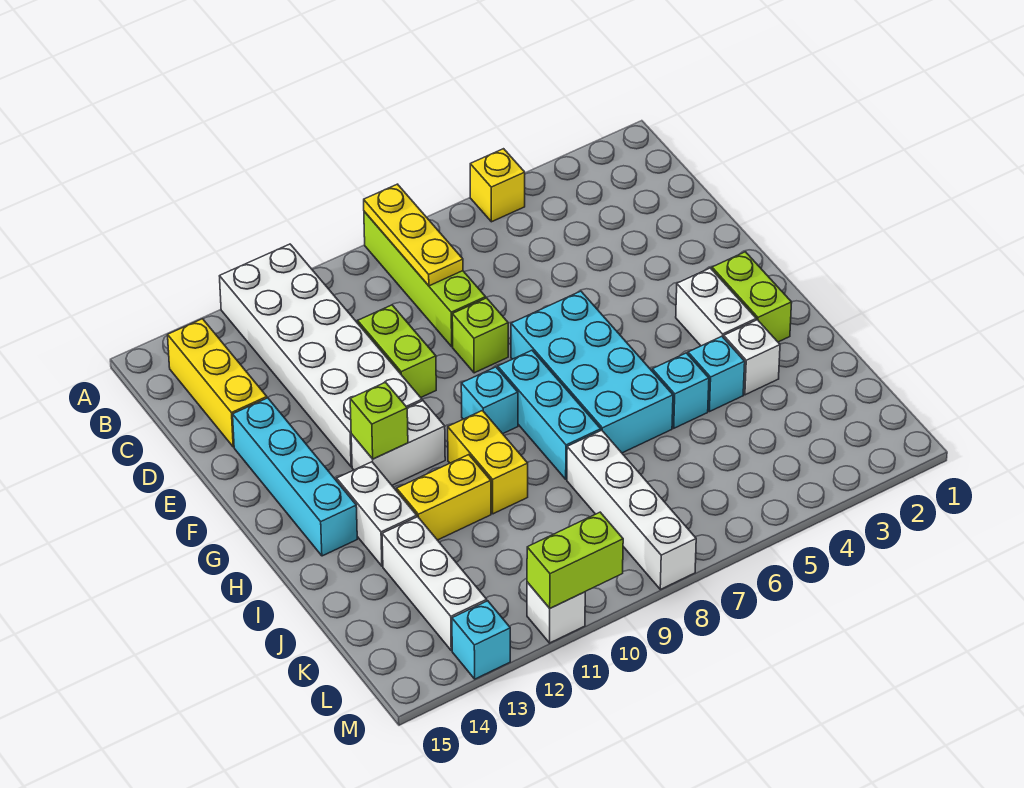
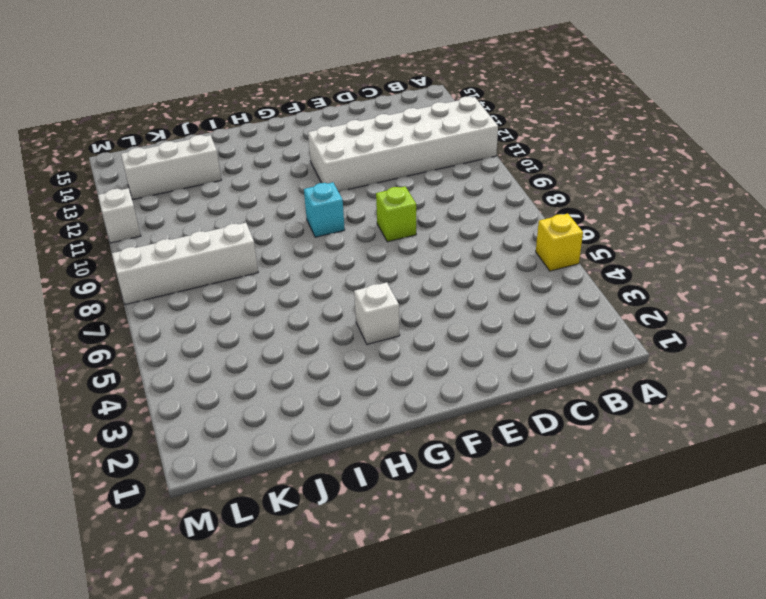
white brick G4 level 1 -> white brick I3 level 1
none -> lime brick A8:D8 level 1
none -> yellow brick B14:D14 level 1
none -> lime brick D10:E10 level 1

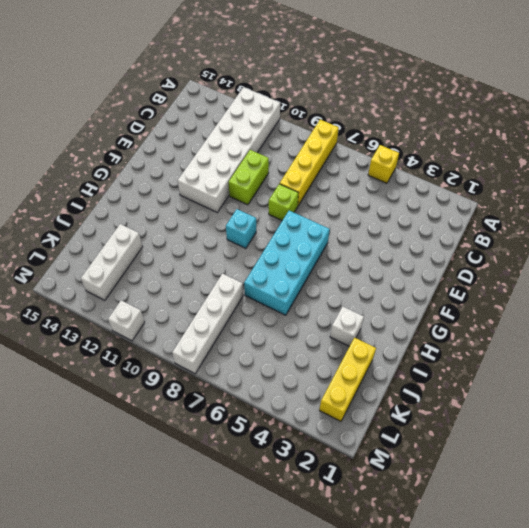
yellow brick A8:D8 level 1 -> lime brick A8:D8 level 1
yellow brick J2:L2 level 1 -> yellow brick B14:D14 level 1
none -> cyan brick E14:H14 level 1
none -> lime brick G2:H2 level 1
none -> white brick G3:H3 level 1

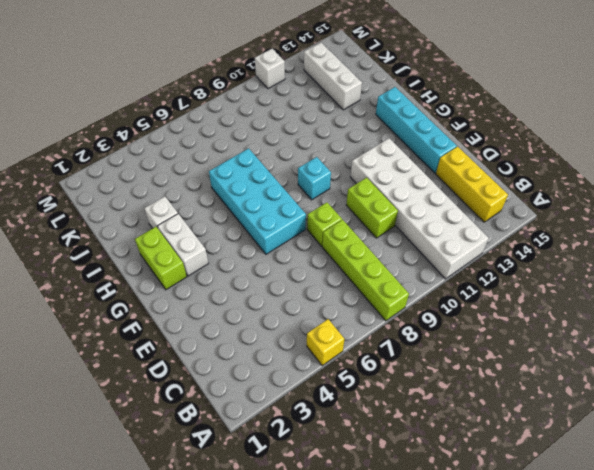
none -> cyan brick G8:I8 level 1
none -> white brick G11:G12 level 1
none -> yellow brick H10:I10 level 1

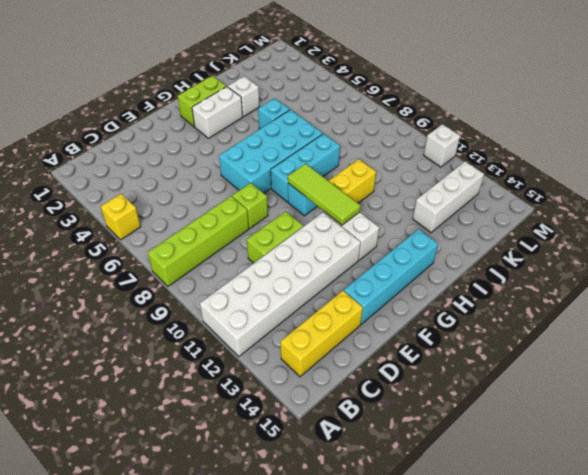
lime tile G9:G11 level 2 -> none
none -> white brick H13:I13 level 1
none -> cyan brick I4 level 1
none -> yellow brick I11:I12 level 1

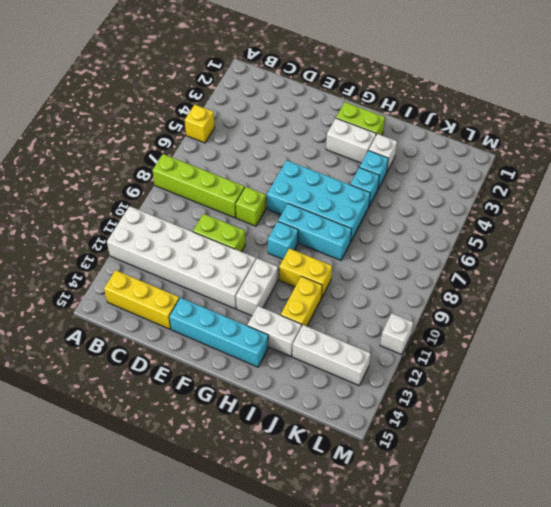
none -> white brick J8:M8 level 1
none -> cyan brick M13 level 1
none -> yellow plate A8:C8 level 2

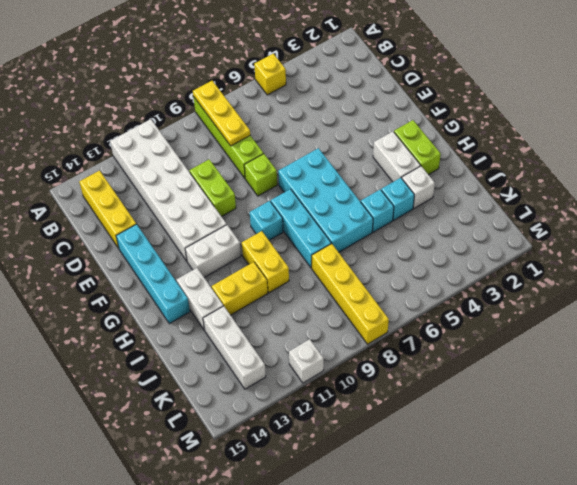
yellow brick J8:M8 level 1 -> white brick J8:M8 level 1
none -> cyan brick M13 level 1
none -> lime brick G12 level 2
none -> lime brick M10:M11 level 2

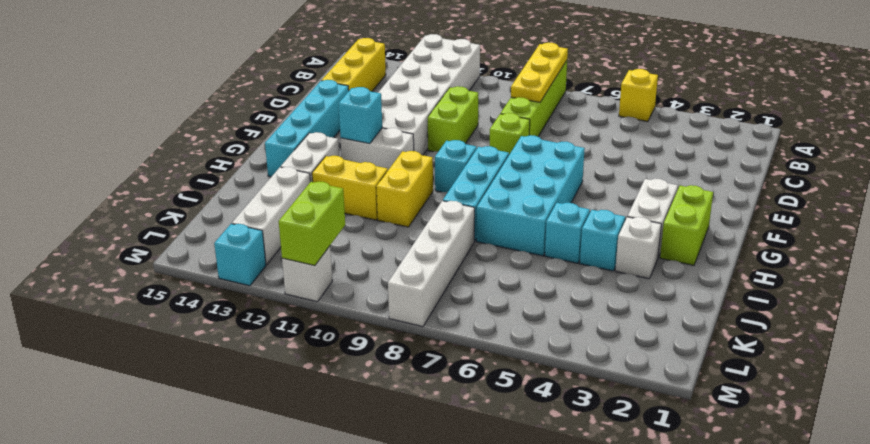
cyan brick G12 level 2 -> lime brick G12 level 2
lime brick L11:M11 level 2 -> lime brick M10:M11 level 2

